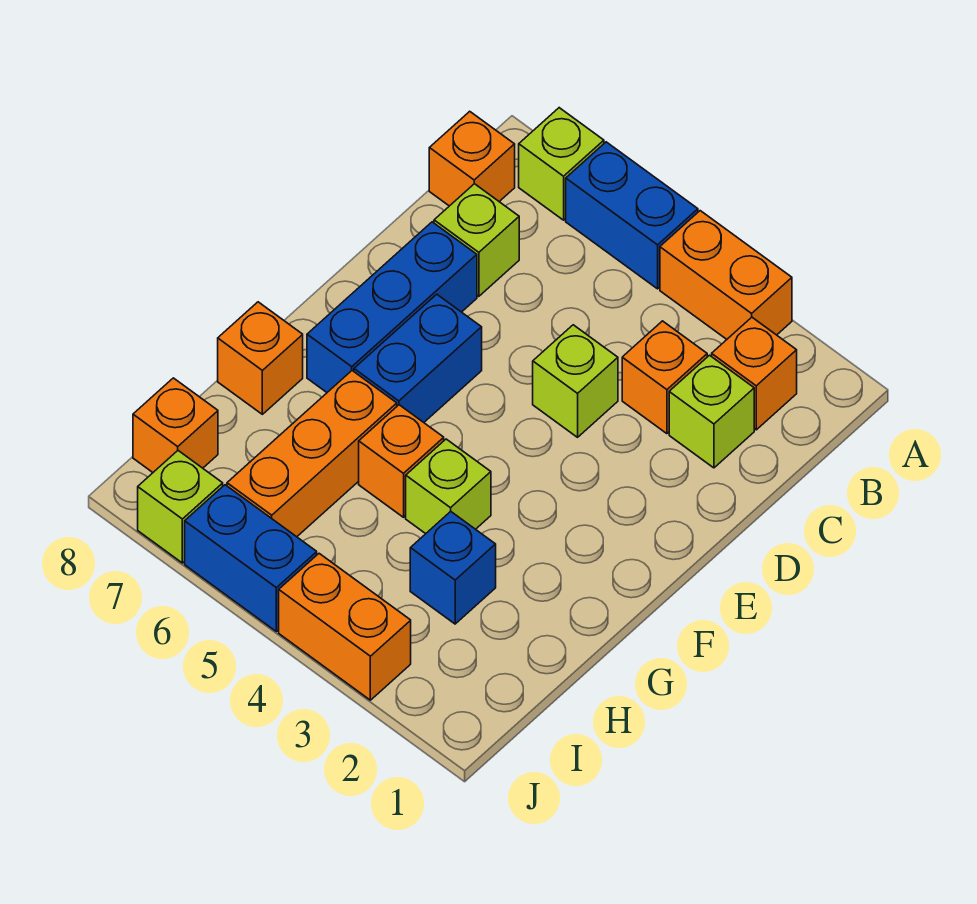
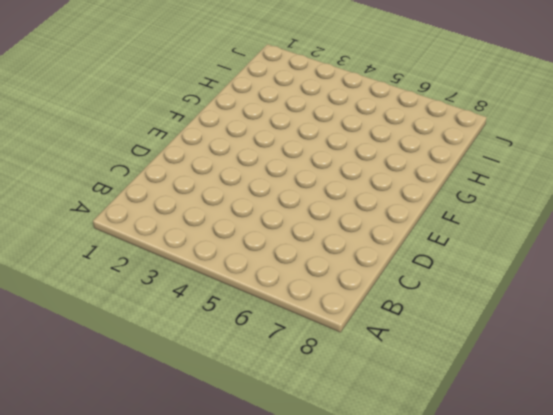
none -> orange brick A3:A4 level 1
none -> blue brick A5:A6 level 1
none -> lime brick A7 level 1

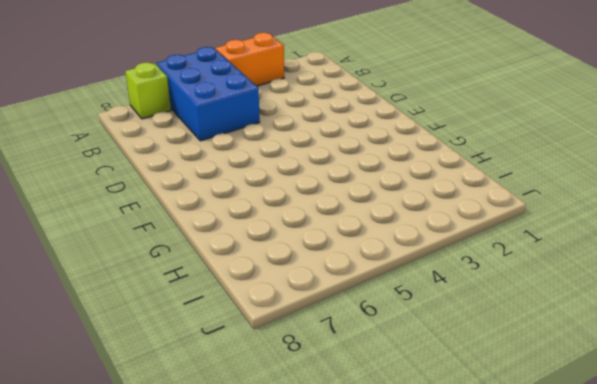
blue brick A5:C6 level 1 -> blue brick A5:A6 level 1
none -> orange brick B2 level 1
none -> orange brick B8 level 1
none -> lime brick C2 level 1

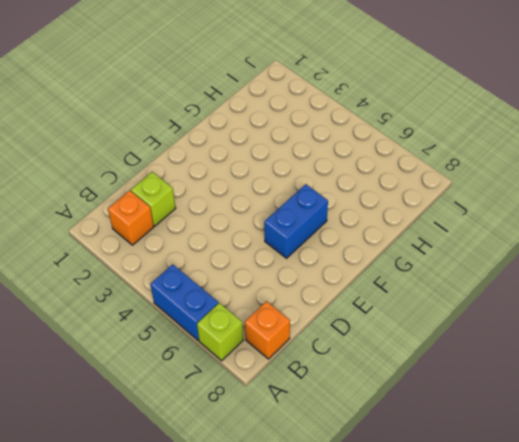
none -> orange brick A3:A4 level 1
none -> orange brick C3 level 1
none -> lime brick C7 level 1

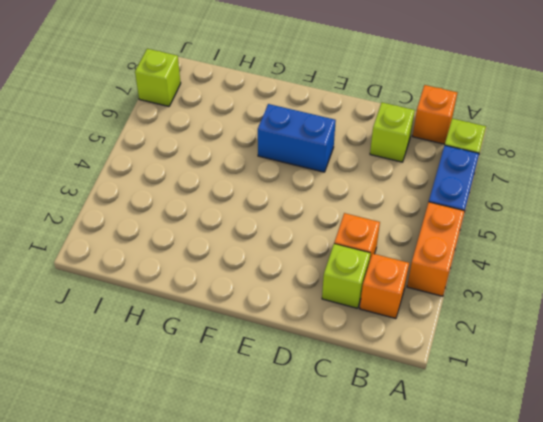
none -> lime brick D4 level 1
none -> blue brick D7:F7 level 1
none -> lime brick G4 level 1

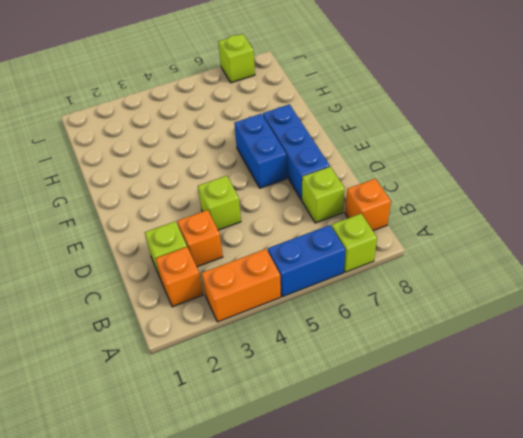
none -> lime brick G4 level 1
none -> orange brick G5 level 1
none -> orange brick G6:I6 level 1

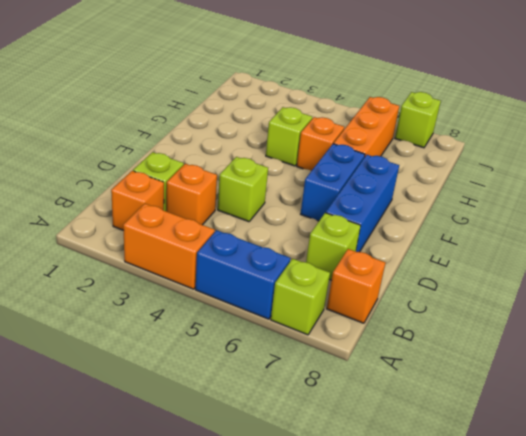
none -> orange brick G8 level 1
none -> blue brick H3 level 1
none -> orange brick I8 level 1

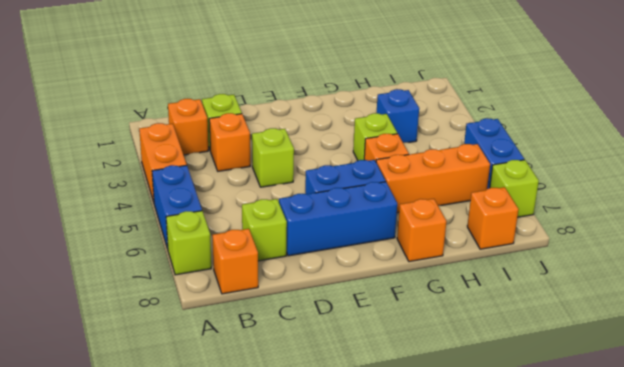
none -> orange brick J3:J4 level 1

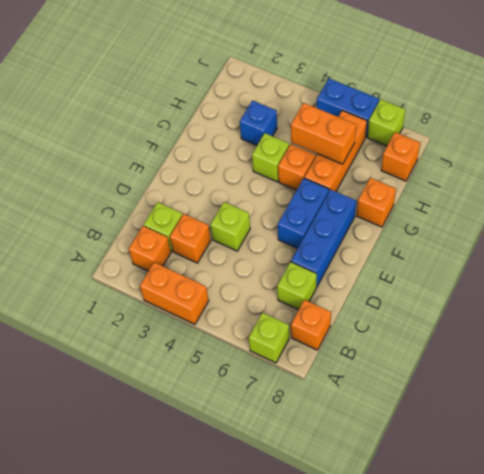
orange brick H5:H6 level 2 -> orange brick J3:J4 level 1
none -> blue brick A5:A6 level 1

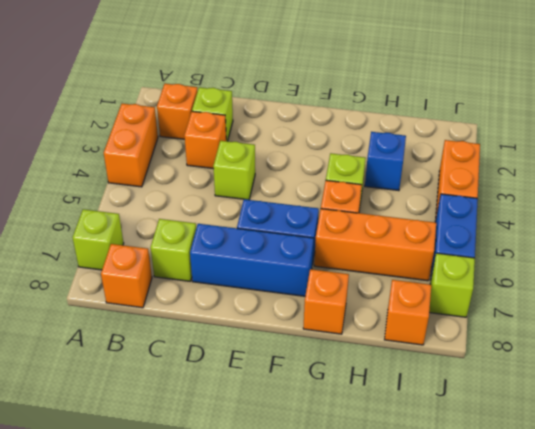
none -> blue brick A5:A6 level 1

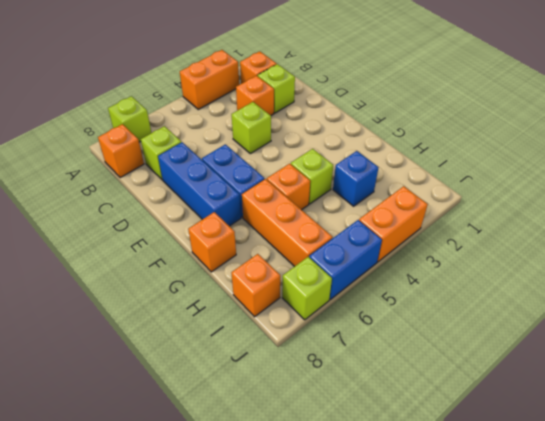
none -> blue brick A5:A6 level 1

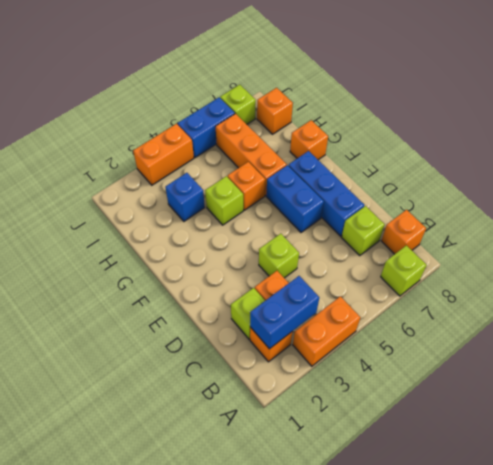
blue brick B2:B3 level 2 -> blue brick A5:A6 level 1

